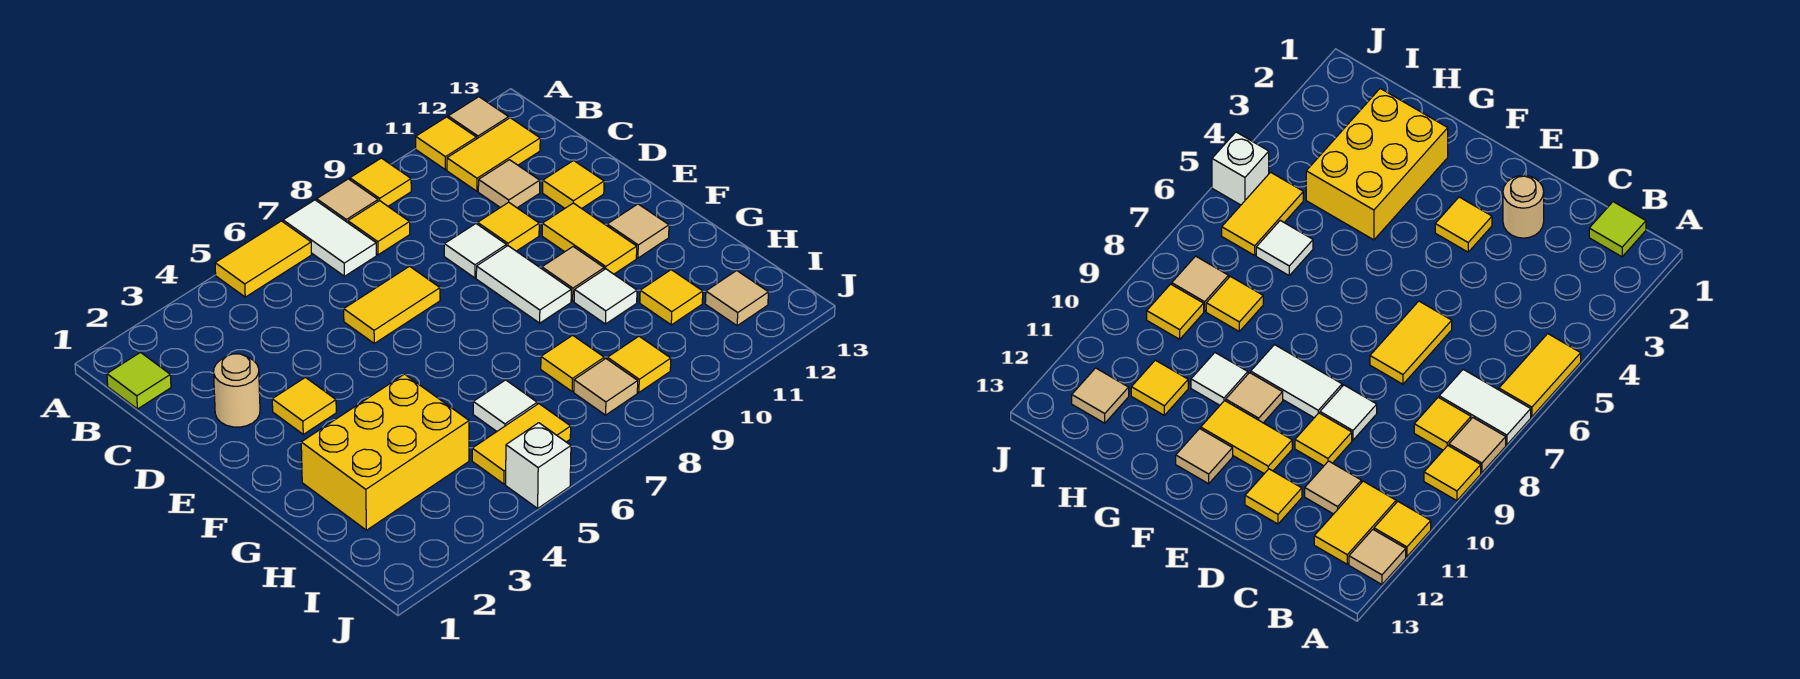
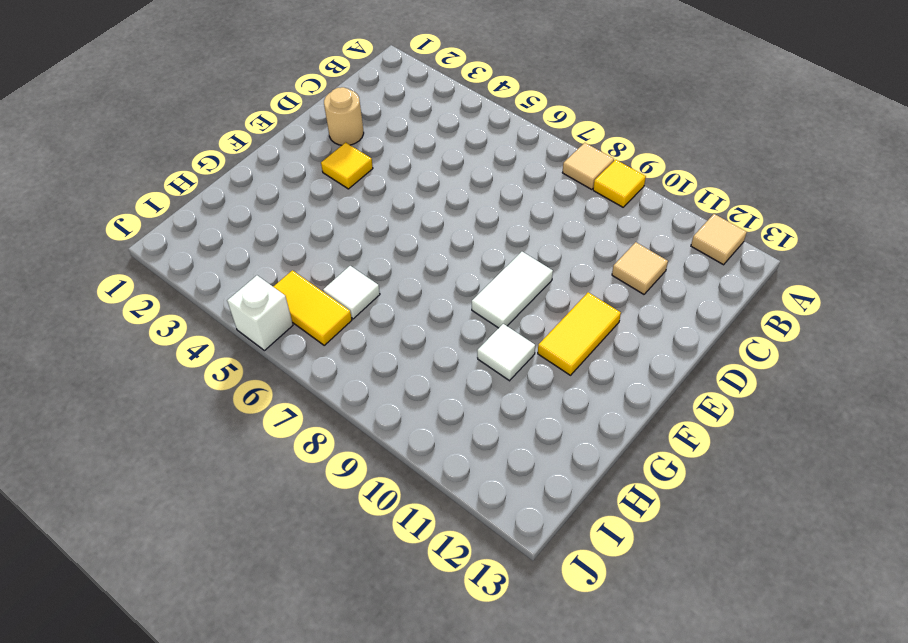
none -> yellow tile A5:A6 level 1
none -> white tile A7:B7 level 1
none -> yellow tile A11 level 1
none -> lime tile B1 level 1

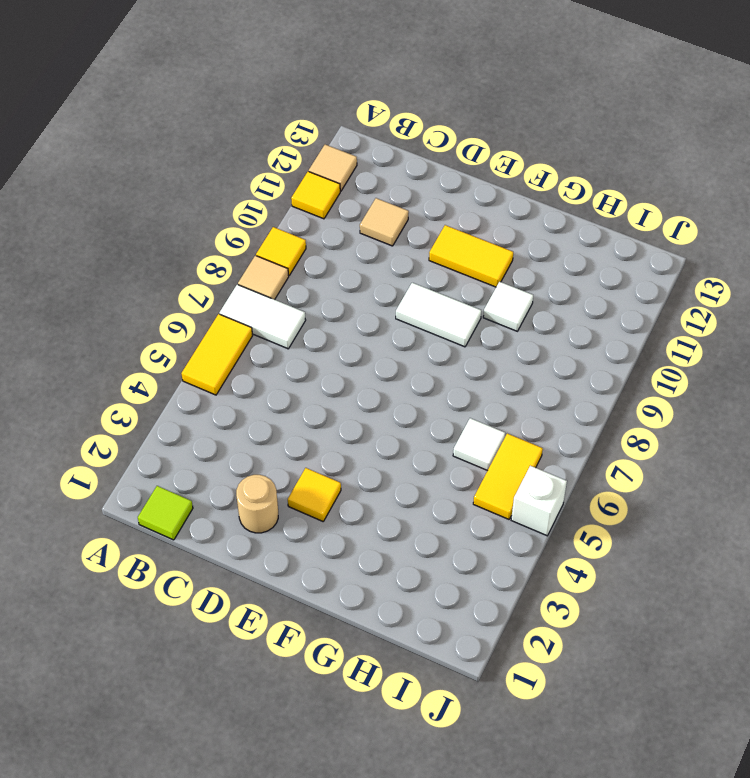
none -> yellow tile B8 level 1
none -> yellow tile B11:B12 level 1
none -> yellow tile D6:D7 level 1
none -> white tile D9 level 1

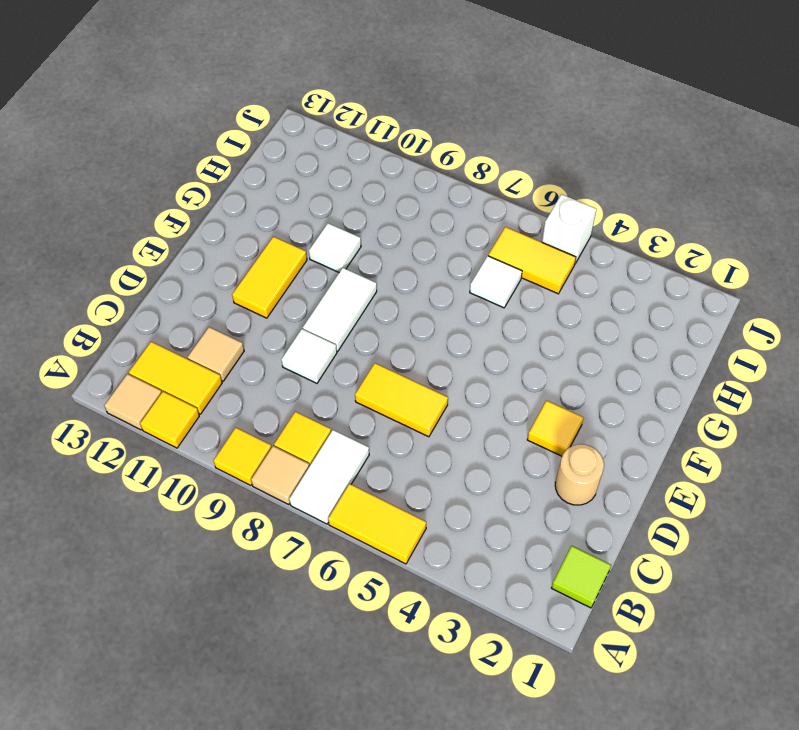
none -> yellow tile D10 level 1
none -> yellow tile D12 level 1
none -> tan tile F10 level 1
none -> tan tile F12 level 1

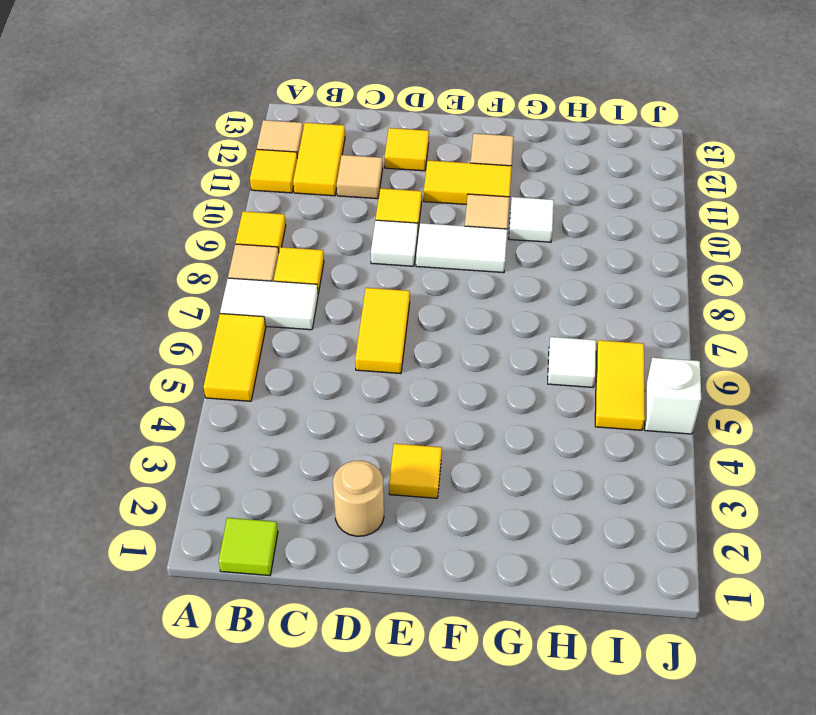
none -> yellow brick G2:H4 level 1
none -> yellow tile H8 level 1
none -> yellow tile H11 level 1
none -> tan tile I8 level 1

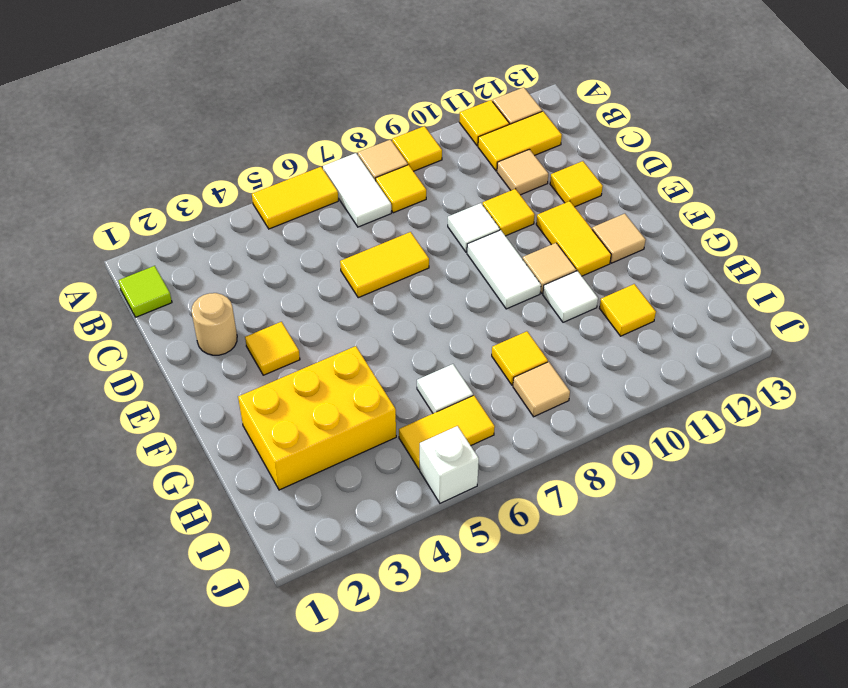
none -> yellow tile I9 level 1
none -> tan tile I12 level 1

